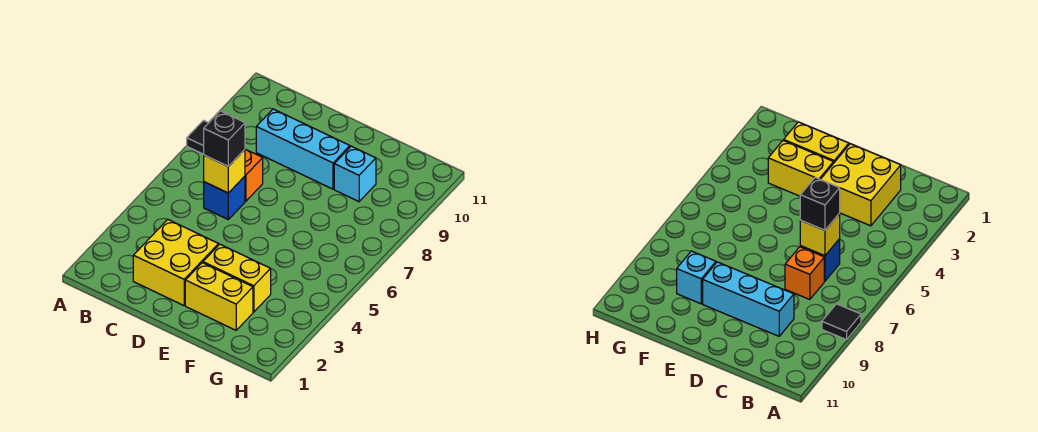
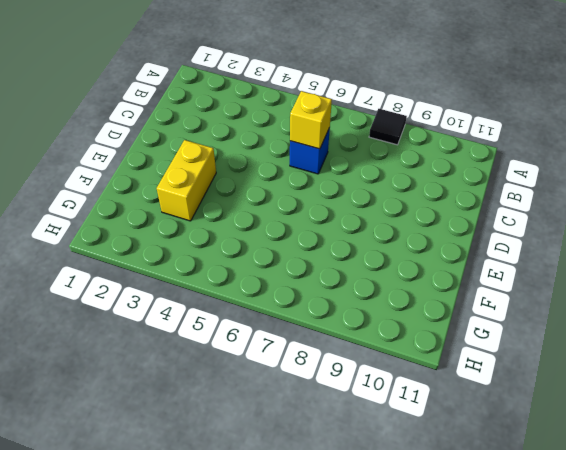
none -> yellow brick C2:D3 level 1
none -> orange brick C7 level 1

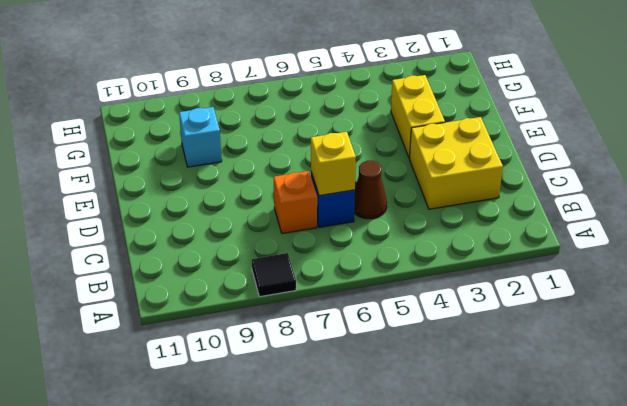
brown cone C5 level 1 -> none
none -> cyan brick C9:E9 level 1
none -> yellow brick E2:F2 level 1

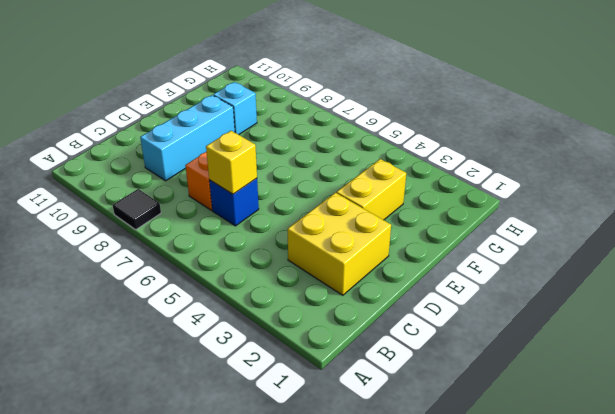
none -> yellow brick E2:F2 level 1
none -> black brick C6 level 3

